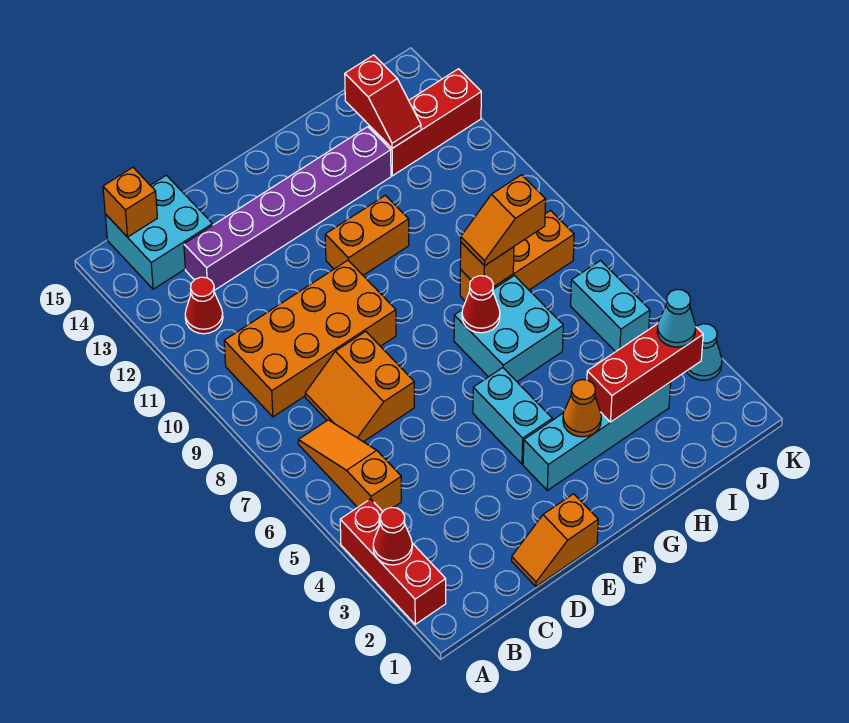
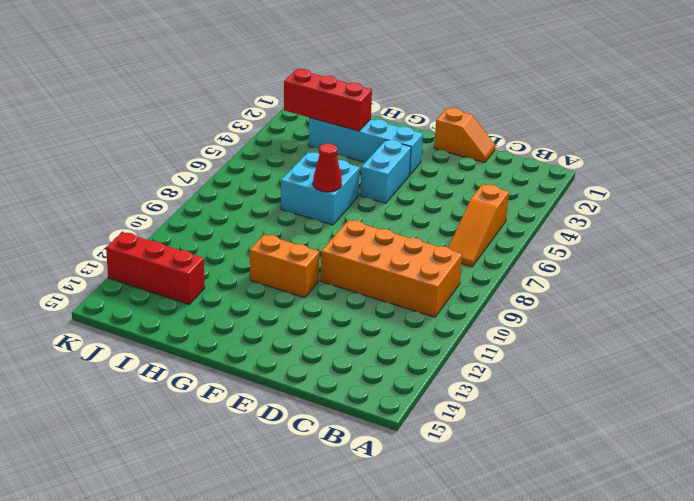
none -> red brick A2:A4 level 1
none -> red cone B12 level 1
none -> cyan brick B14:C15 level 1

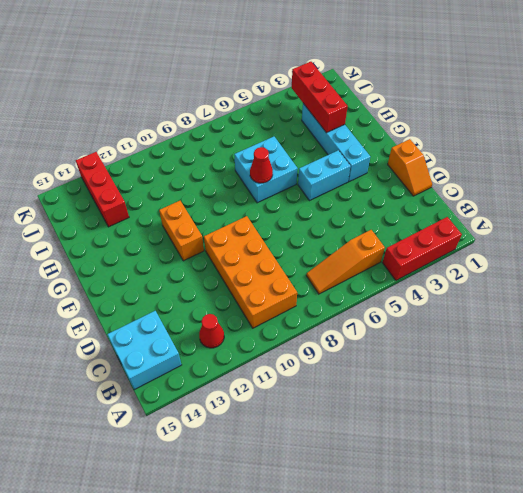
none -> orange slope C7:D8 level 1 top D
none -> purple brick C13:H13 level 1
none -> orange brick H8:J8 level 1

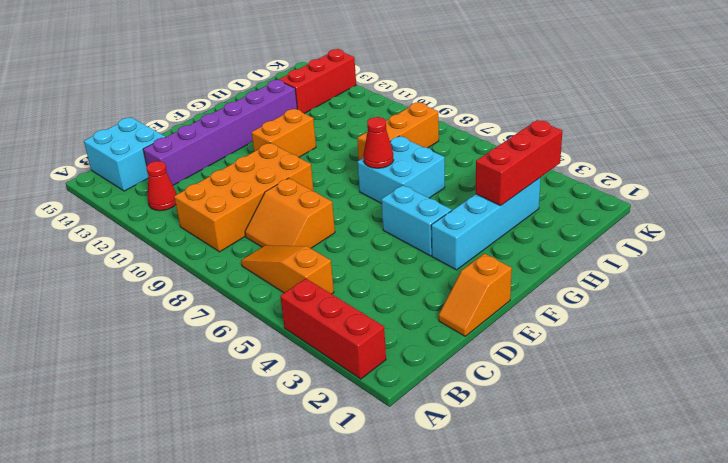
none -> cyan brick J5:J6 level 1
none -> cyan cone K3 level 1
none -> red cone A3 level 2

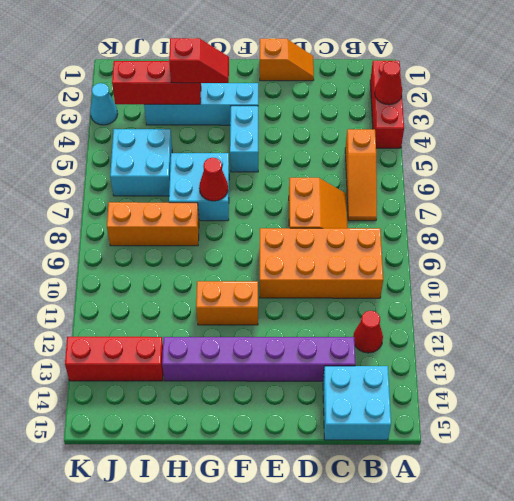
red slope G3:H3 level 3 top H -> red slope I13:I14 level 2 top 14
cyan brick I5:J6 level 1 -> cyan brick J5:J6 level 1
none -> orange brick B15 level 2
none -> orange cone G3 level 2
none -> orange brick H8 level 2

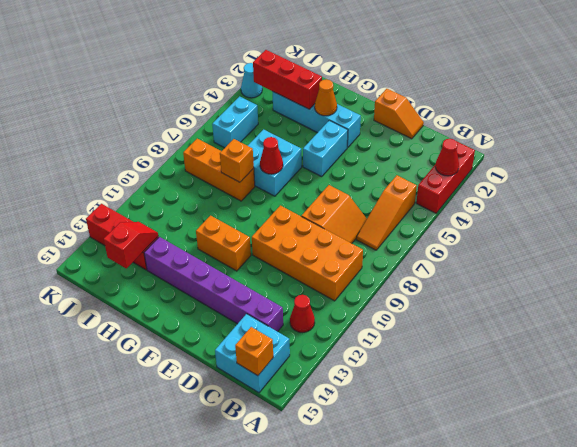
none -> orange slope H8:I8 level 3 top I
none -> cyan cone J3 level 3

